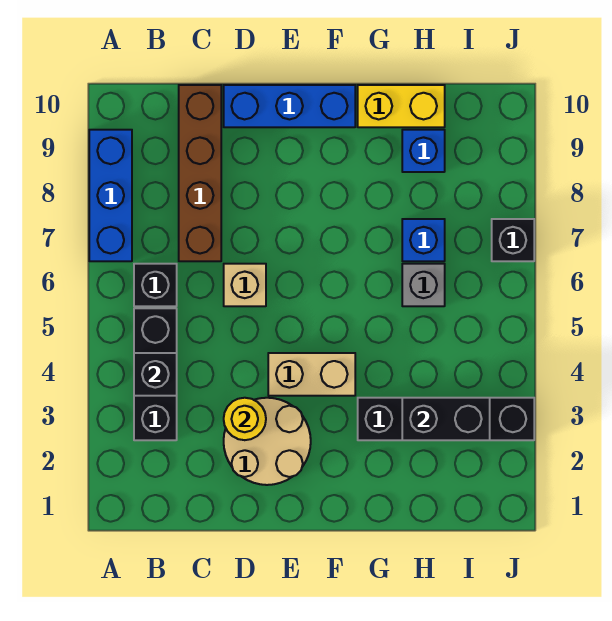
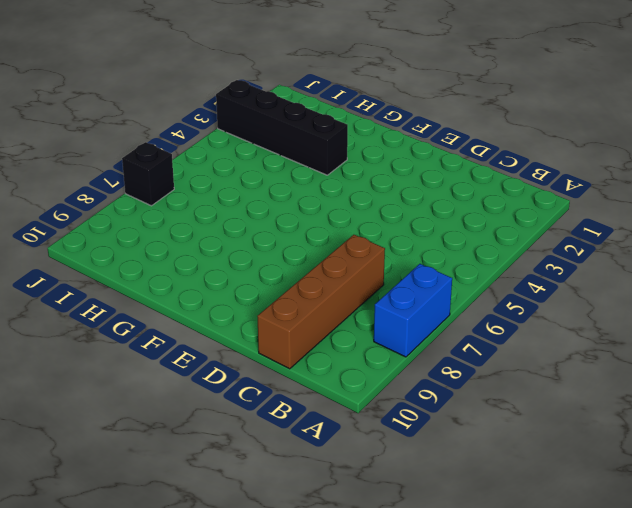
blue brick A7:A8 level 1 -> blue brick A7:A9 level 1
none -> black brick B3:B5 level 1
none -> black brick B6 level 1
none -> tan round brick D2:E3 level 1

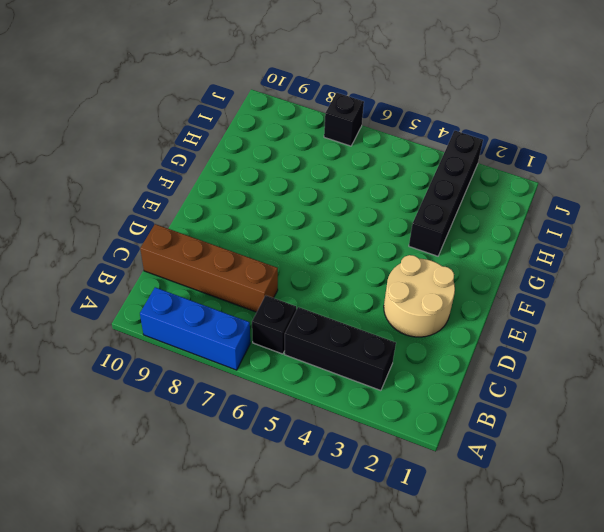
none -> tan brick D6 level 1
none -> blue brick D10:F10 level 1
none -> tan brick E4:F4 level 1

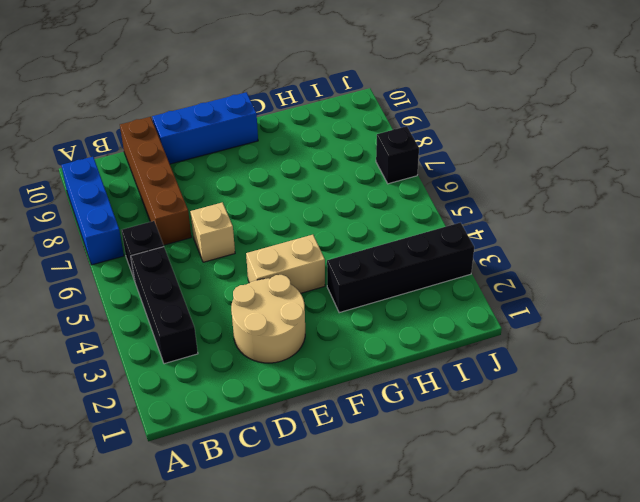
none -> yellow brick G10:H10 level 1
none -> grey brick H6 level 1
none -> blue brick H7 level 1

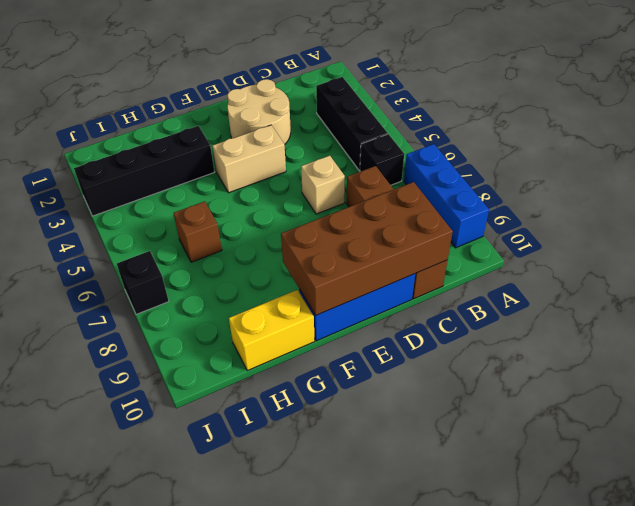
brown brick C9:F10 level 2 -> none
brown brick H6 level 1 -> grey brick H6 level 1
none -> blue brick H7 level 1
none -> blue brick H9 level 1
none -> black brick B4 level 2

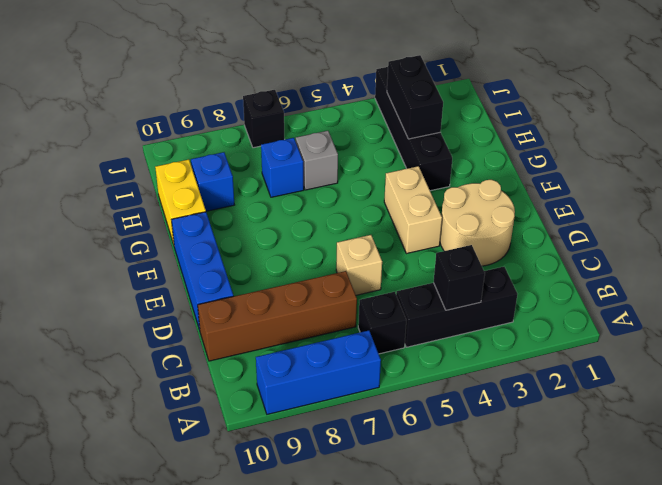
none -> yellow round brick D3 level 2

